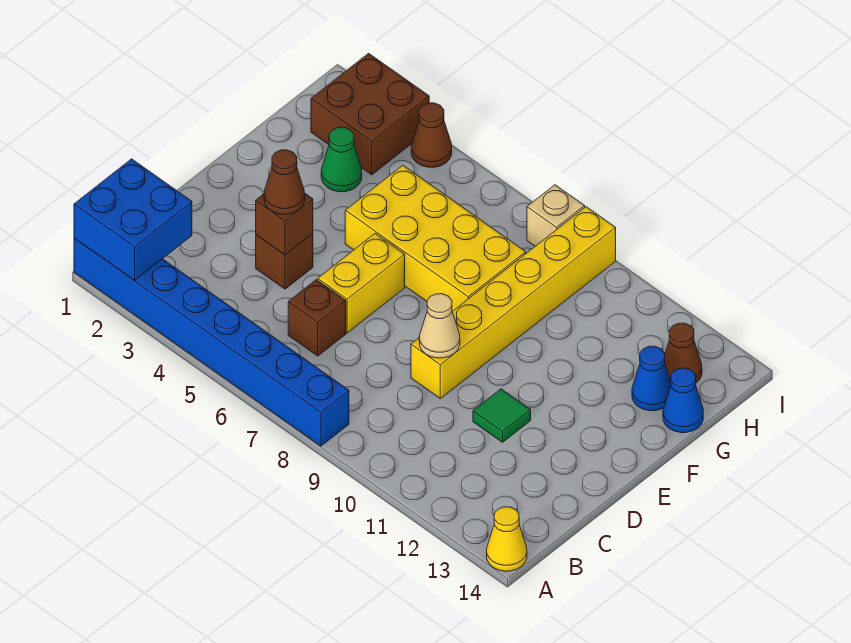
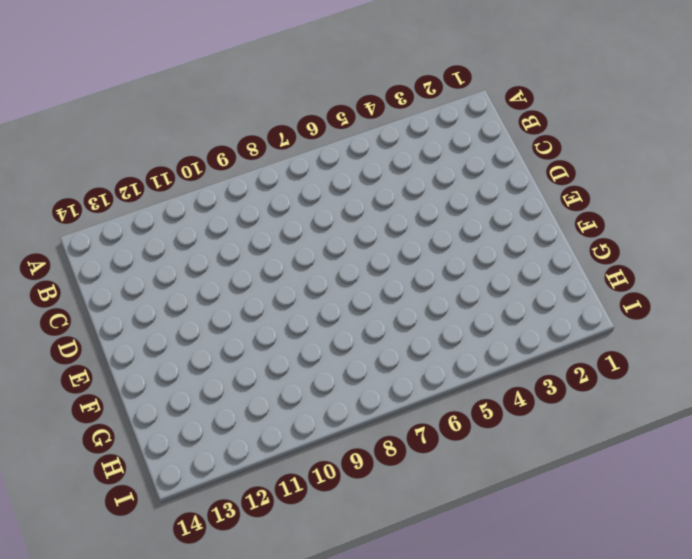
none -> blue brick A1:A8 level 1
none -> yellow cone A14 level 1
none -> brown brick C6 level 1

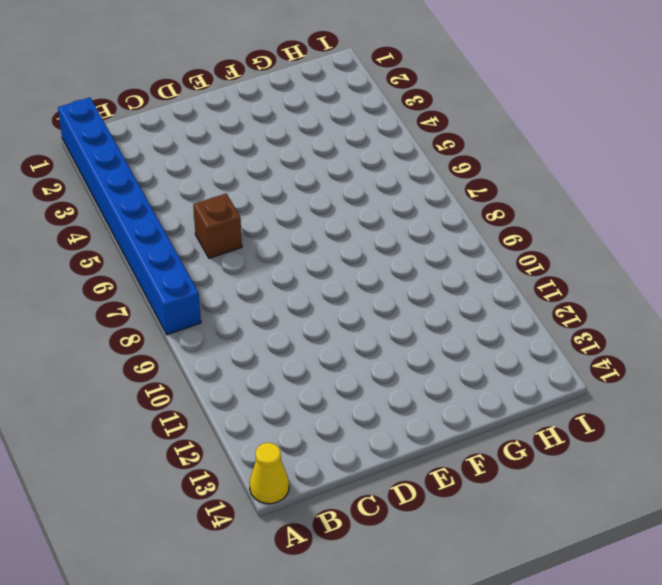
none -> brown brick D4 level 1
none -> yellow brick D6:E6 level 1
none -> yellow brick D9:I9 level 1

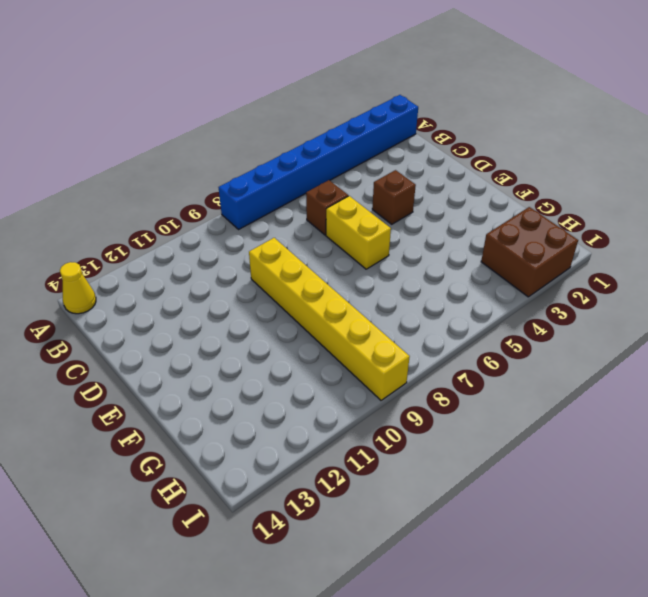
none -> green tile D11 level 1
none -> yellow brick F5:G8 level 1
none -> green cone G3 level 1

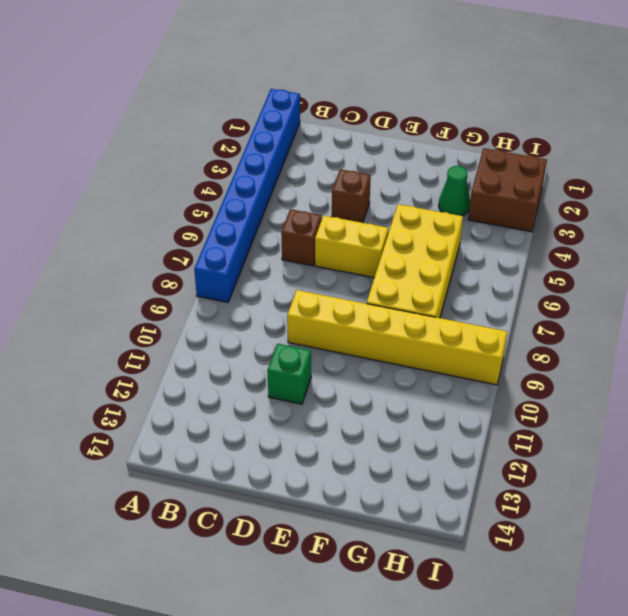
green brick D11 level 1 -> green tile D11 level 1
none -> yellow cone A14 level 1
none -> blue cone G13 level 1
none -> blue cone G14 level 1

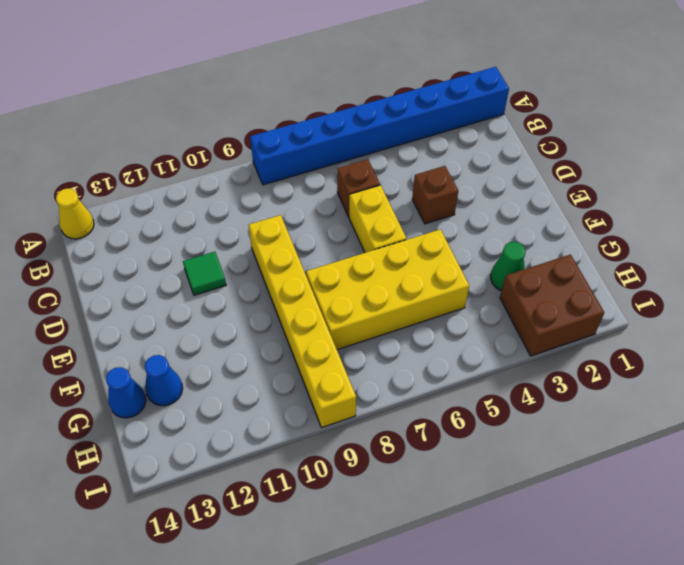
none -> brown cone H13 level 1
none -> brown cone I4 level 1
none -> tan brick I8 level 1

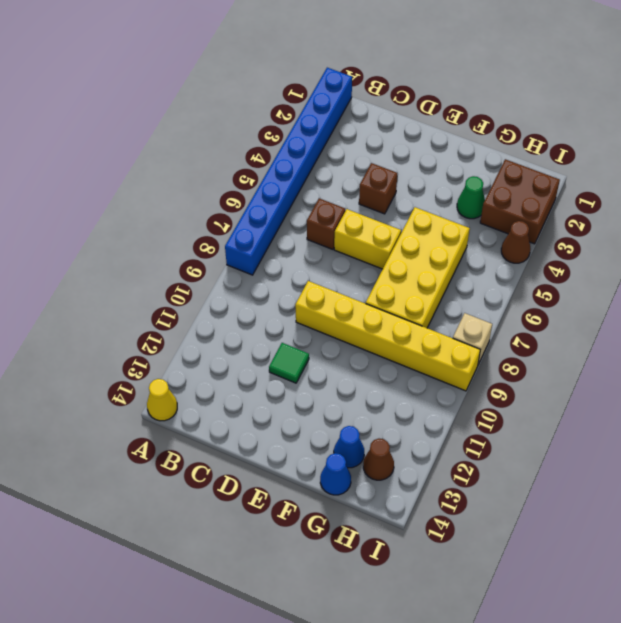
none -> blue brick A1:B2 level 2
none -> brown brick D4 level 2
none -> tan cone D9 level 2

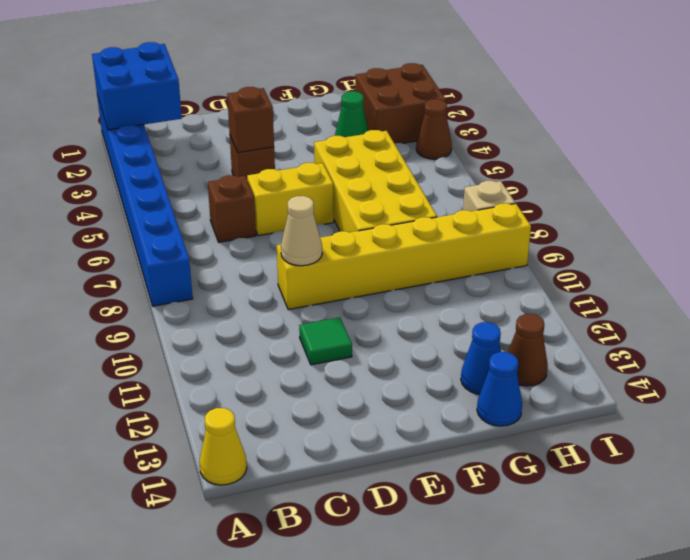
none -> brown cone D4 level 3

